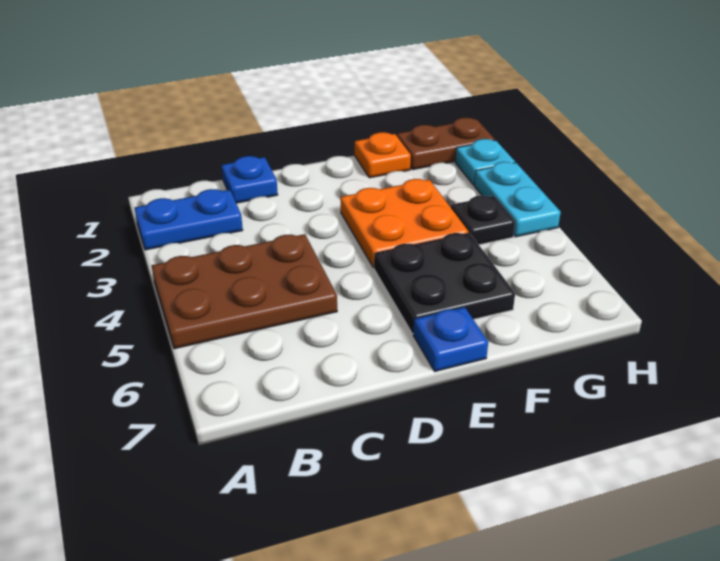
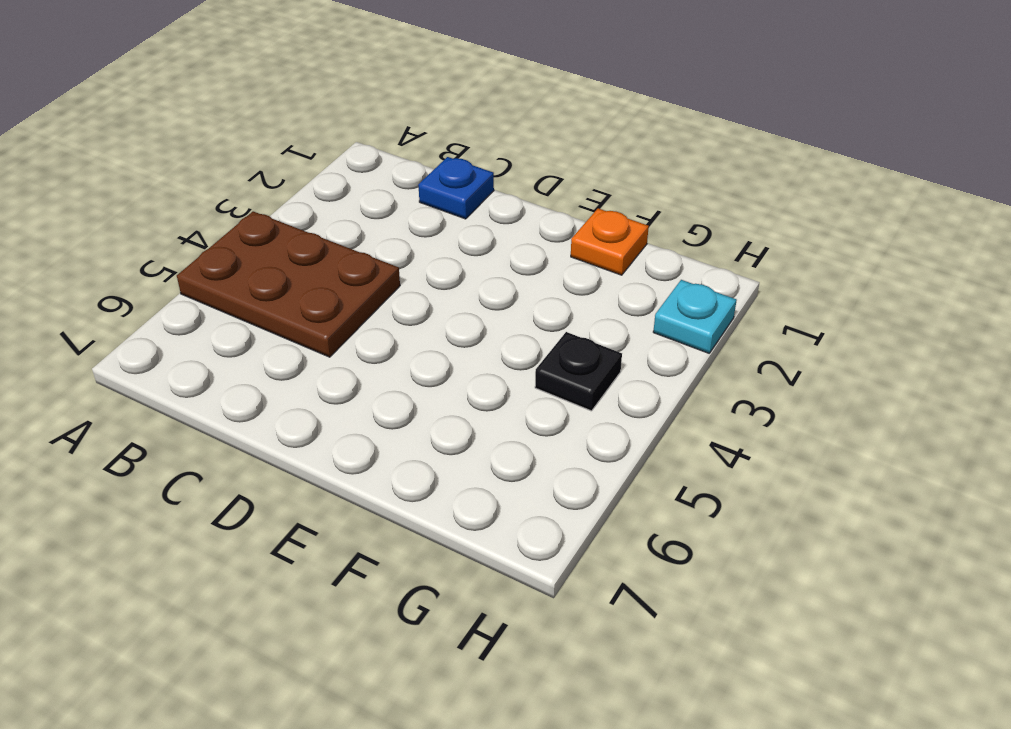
none -> blue plate A2:B2 level 1
none -> orange plate E3:F4 level 1

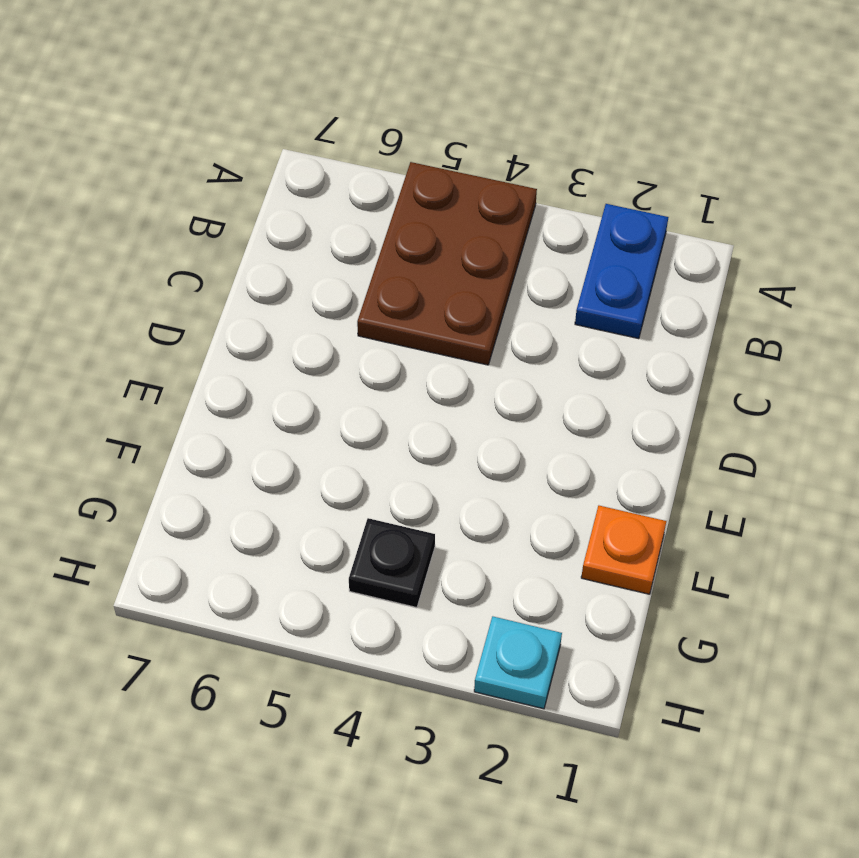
none -> blue plate C1 level 1
none -> orange plate E3:F4 level 1

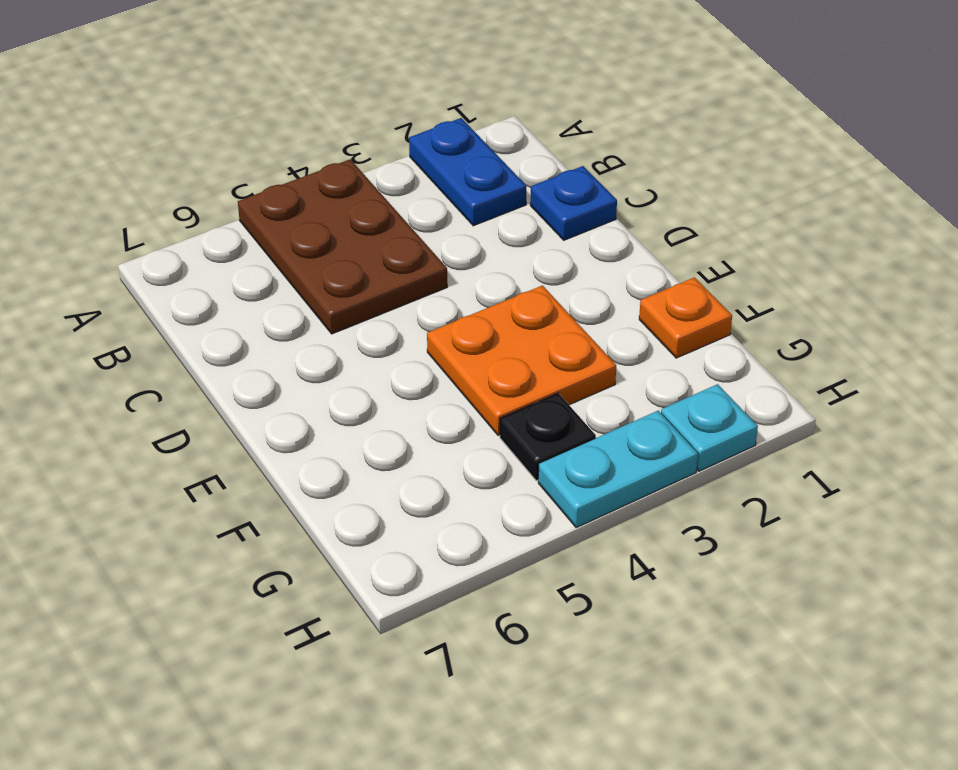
none -> black plate E5:F6 level 1
none -> blue plate E7 level 1

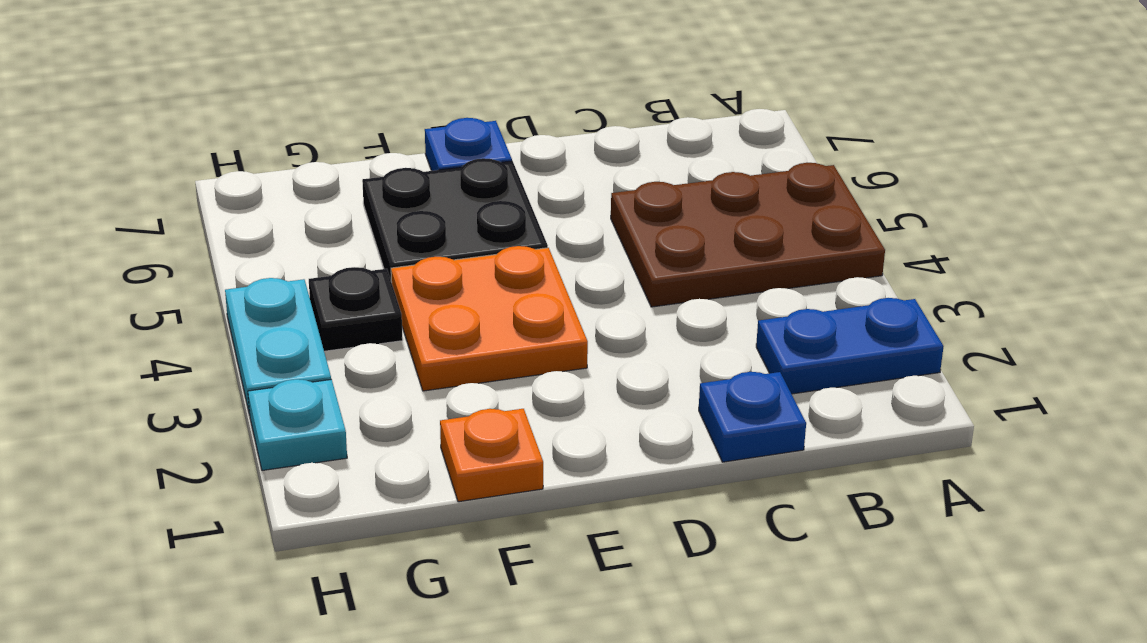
none -> brown plate G1:H1 level 1

